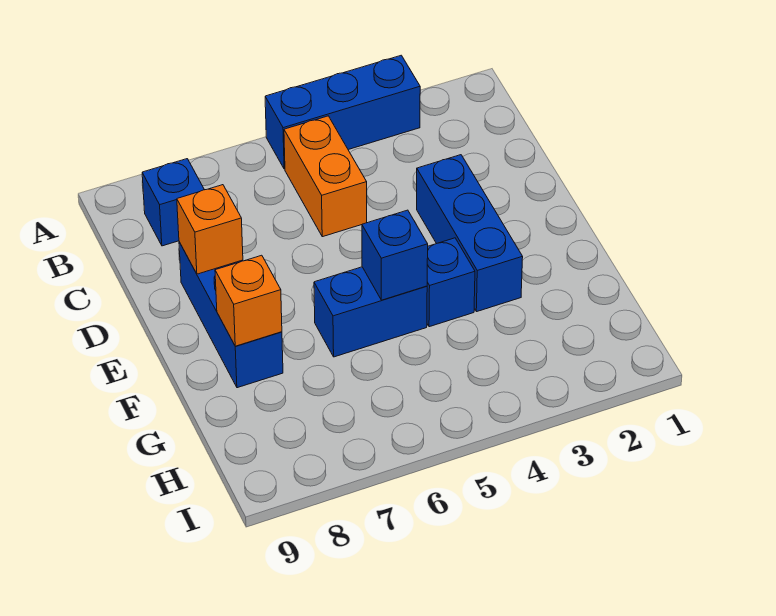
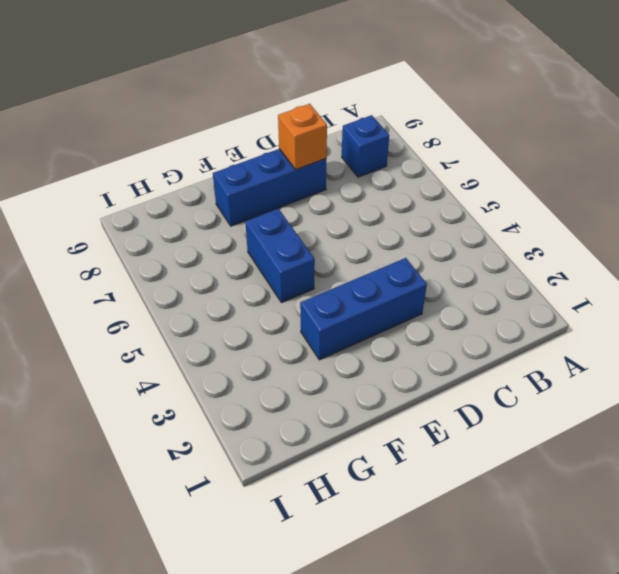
none -> blue brick A3:A5 level 1
none -> orange brick B5:C5 level 1

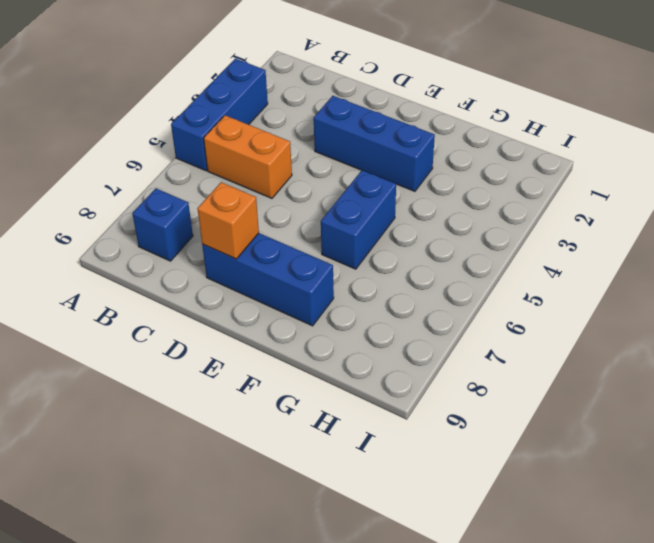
none -> blue brick F4 level 1
none -> blue brick F5 level 2

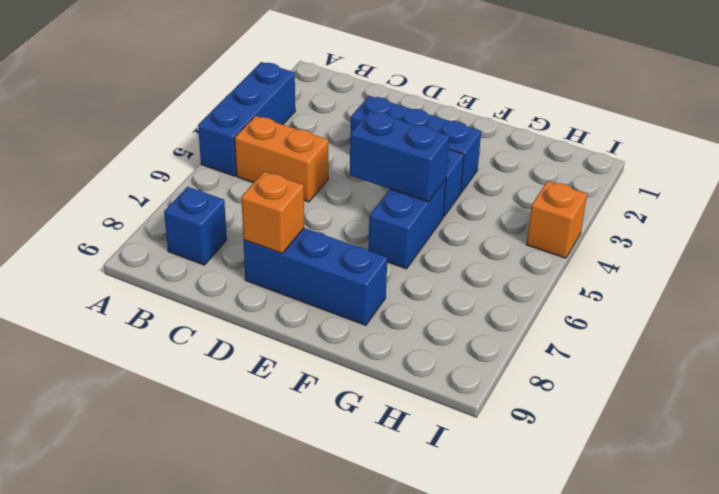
blue brick E5:F5 level 2 -> blue brick F5 level 2
orange brick I4 level 1 -> orange brick F8 level 2

